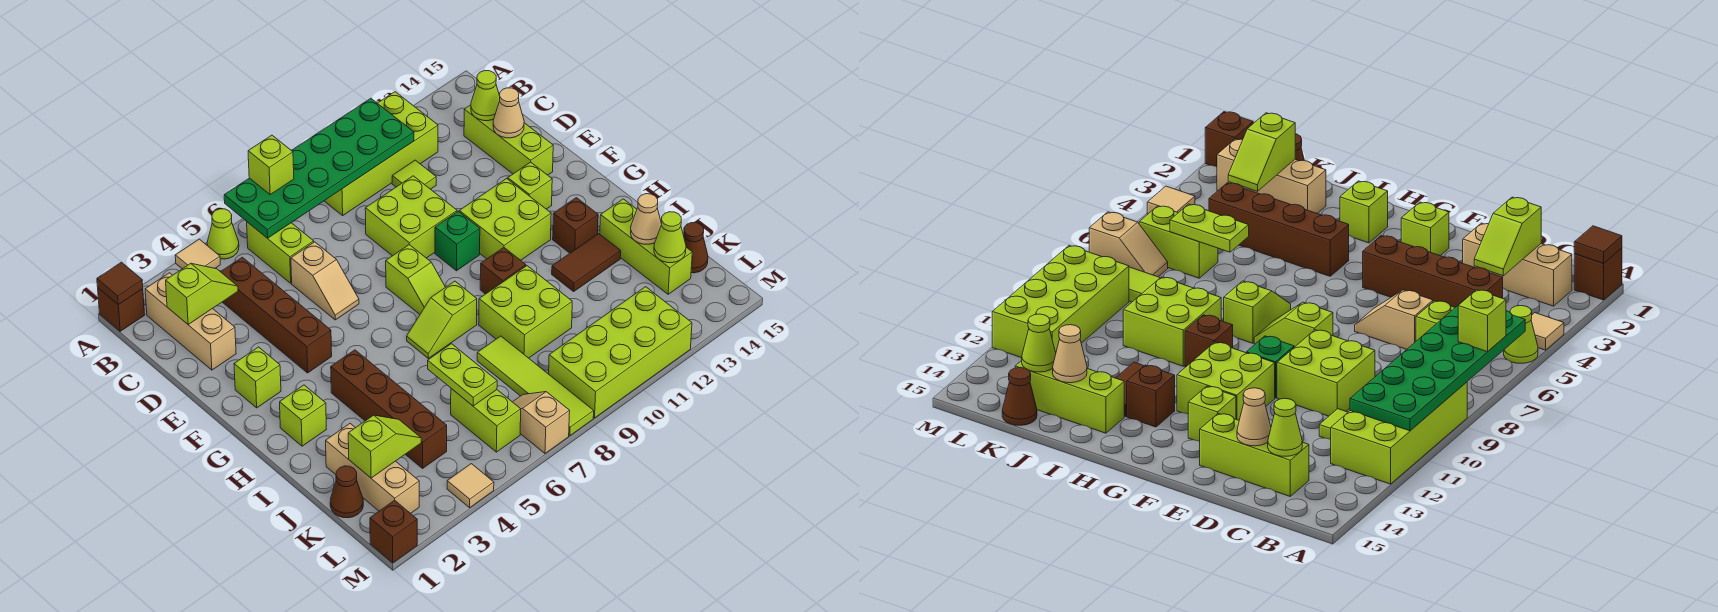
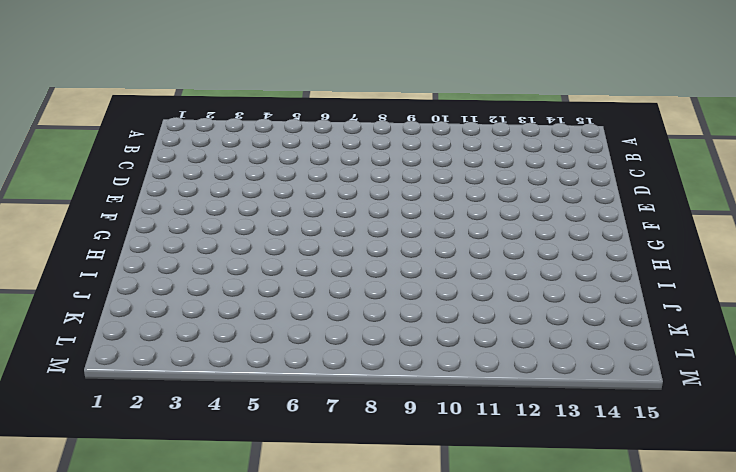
none -> brown brick A1 level 1
none -> tan tile A4 level 1
none -> lime cone A5 level 1
none -> lime brick A9:B12 level 1

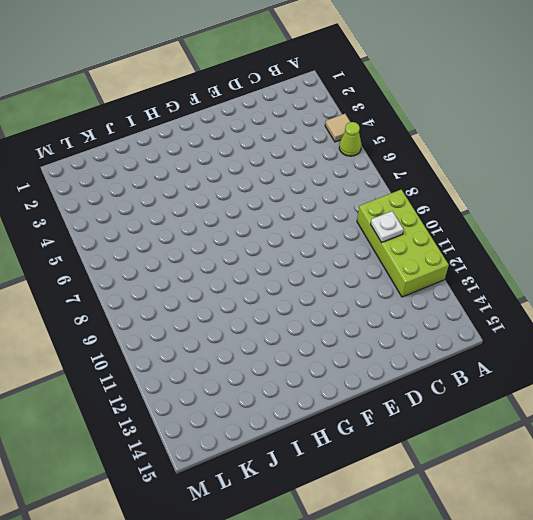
white plate B10 level 2 -> green plate A6:B11 level 2
none -> brown brick A1 level 1
none -> tan brick B2:D2 level 1
none -> lime brick B6:C6 level 1
none -> brown brick C4:F4 level 1

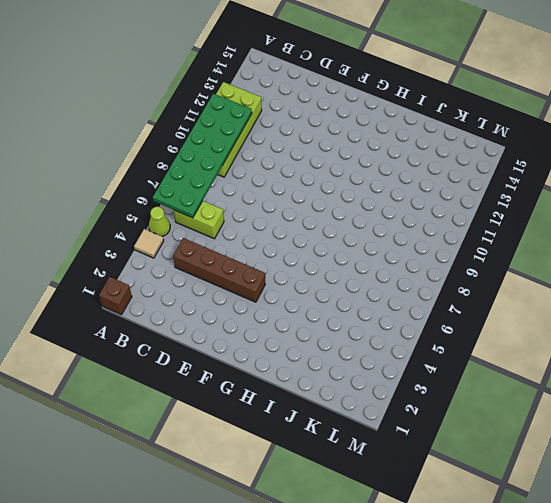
none -> tan brick B2:D2 level 1
none -> lime tile C11 level 1
none -> lime brick C14:E14 level 1
none -> tan slope D6:E6 level 1 top D

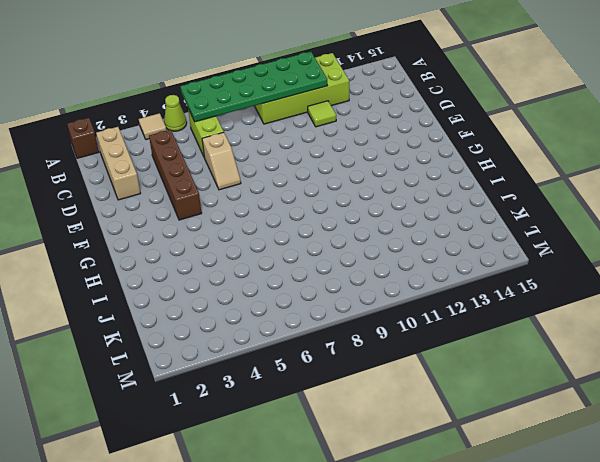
none -> lime brick C14:E14 level 1
none -> lime brick D9:E10 level 1
none -> lime brick F2 level 1
none -> lime slope F8:G8 level 1 top F

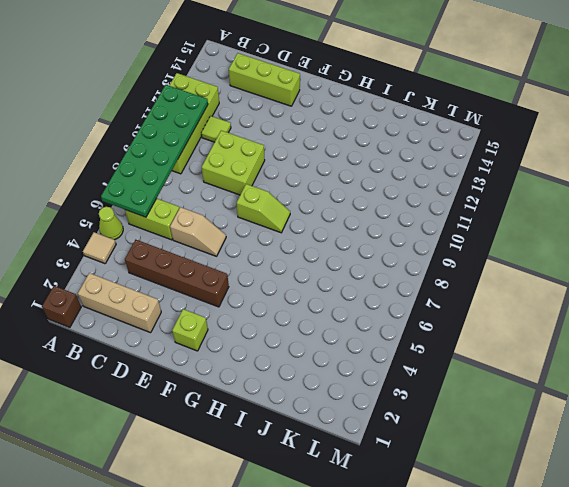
none -> green brick F10 level 1
none -> lime brick F11:G12 level 1
none -> lime brick F13 level 1
none -> lime brick H2 level 1

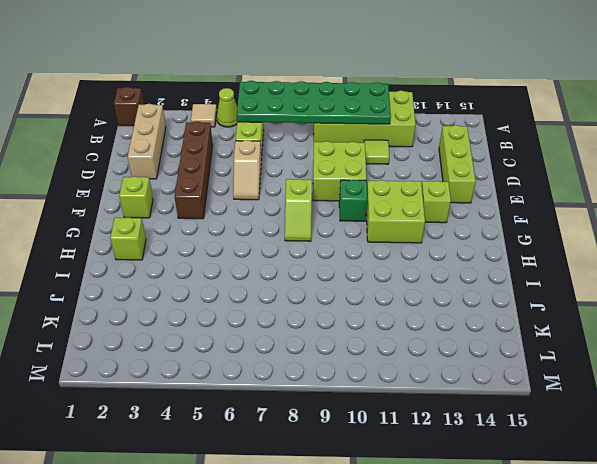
none -> brown brick H4:K4 level 1
none -> lime slope H7:H8 level 1 top 8
none -> brown brick H10 level 1
none -> brown brick H13 level 1

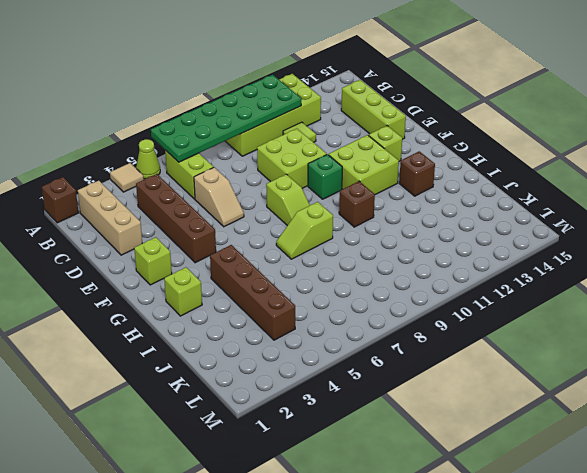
none -> lime brick I9:J10 level 1
none -> brown tile I12:I13 level 1
none -> lime brick I14:K14 level 1
none -> tan brick J2:L2 level 1

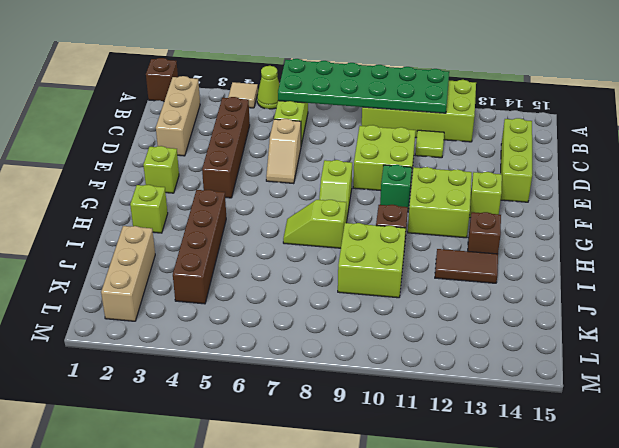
none -> lime brick I14:K14 level 1
none -> lime tile J8:M8 level 1
none -> brown cone K1 level 1
none -> lime brick K6:L6 level 1

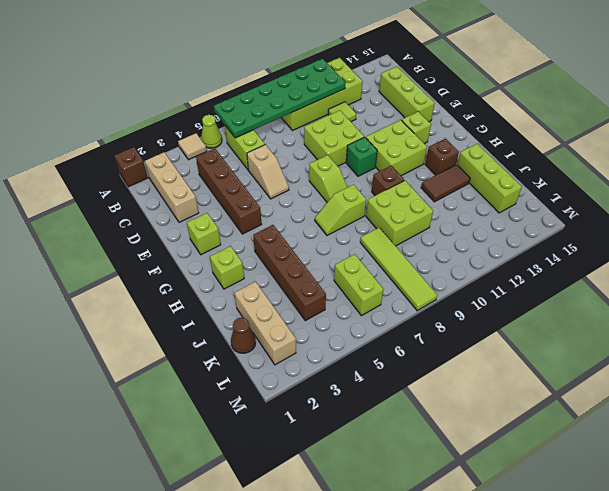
none -> brown cone K15 level 1
none -> tan slope L7:M7 level 1 top M
none -> lime brick L9:M12 level 1
none -> brown brick M1 level 1

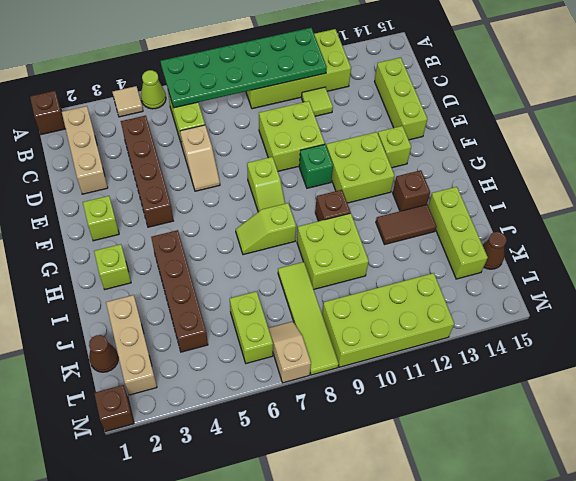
none -> tan tile M4 level 1
none -> brown tile A1 level 2
none -> lime slope C2:C3 level 2 top 2
none -> lime cone C14 level 2

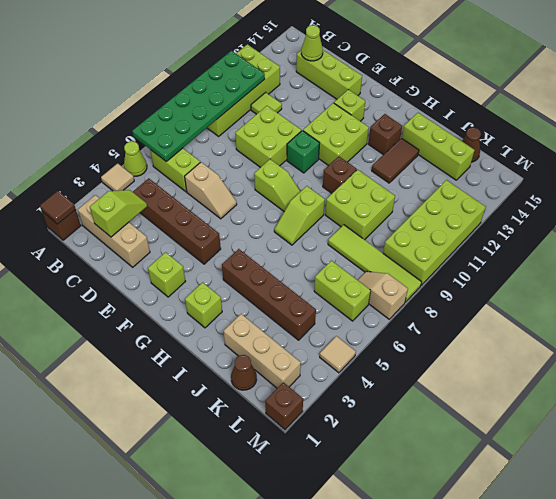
none -> tan cone D14 level 2
none -> lime plate J6:K6 level 2
none -> tan cone J14 level 2
none -> lime slope K2:K3 level 2 top 2

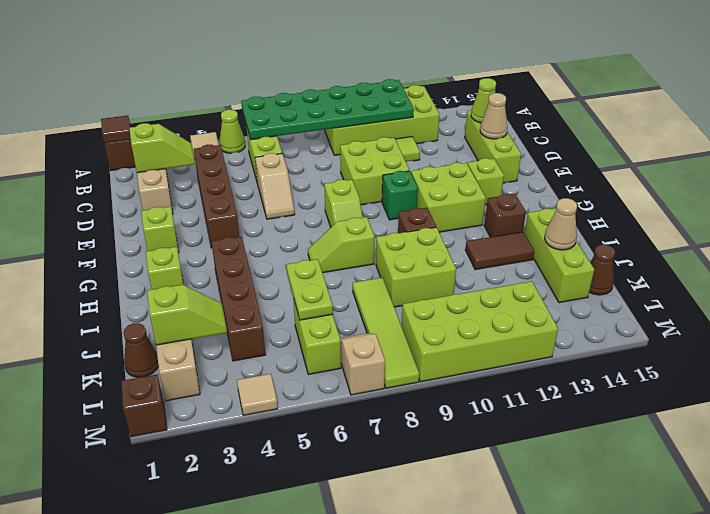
none -> lime cone K14 level 2
none -> lime brick A7 level 3

